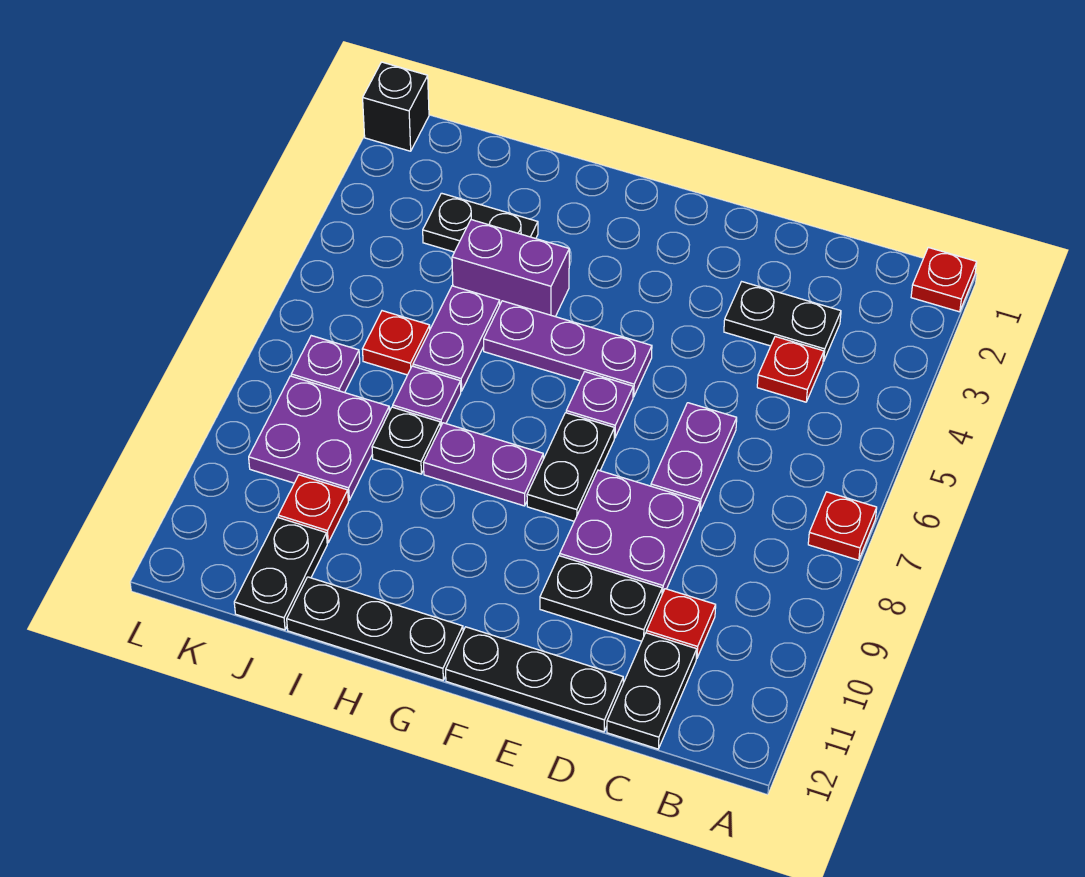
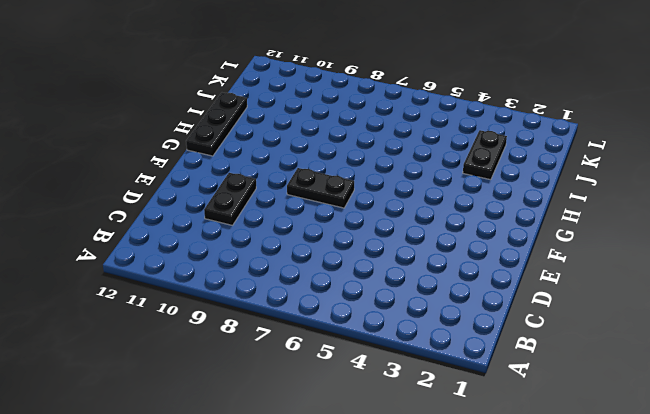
none -> red plate A1 level 1
none -> red plate A7 level 1
none -> black plate C3:D3 level 1

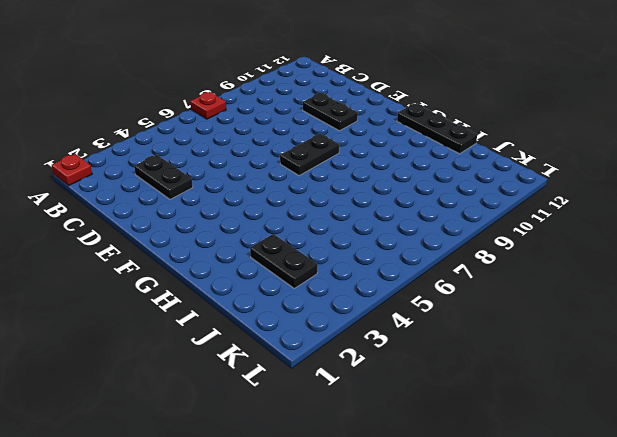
none -> red plate C4 level 1
none -> red plate C10 level 1
none -> black plate C11:C12 level 1

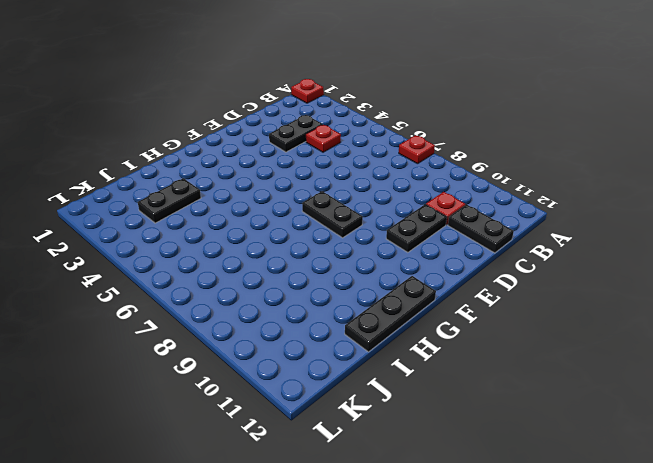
none -> purple plate D6:D7 level 1
none -> purple plate D8:E9 level 1
none -> black plate D12:F12 level 1

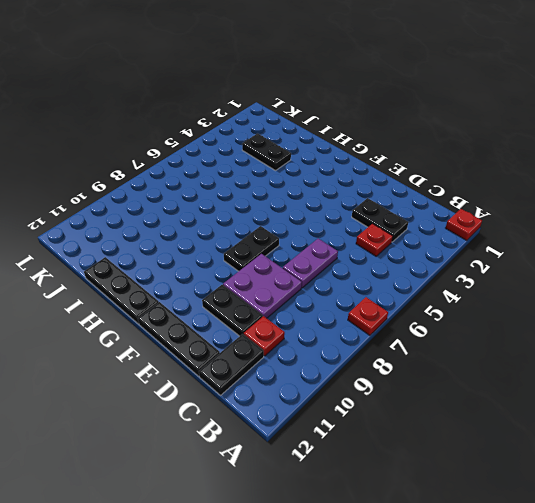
none -> purple plate F5:H5 level 1
none -> purple plate F6 level 1
none -> purple plate G8:H8 level 1

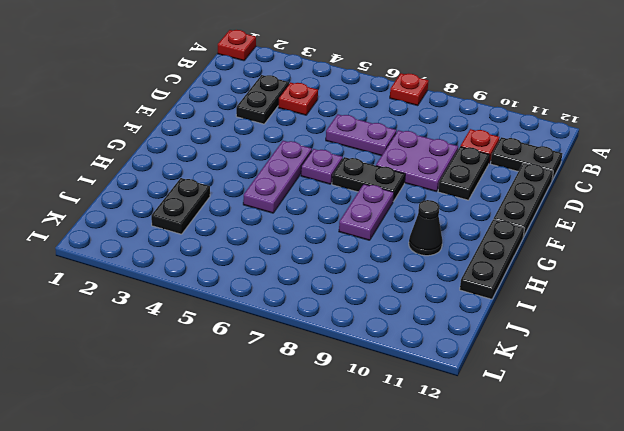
black cone H10 level 1 -> none
none -> purple brick H4:I4 level 1
none -> purple plate I5:I6 level 1
none -> purple plate I7 level 1

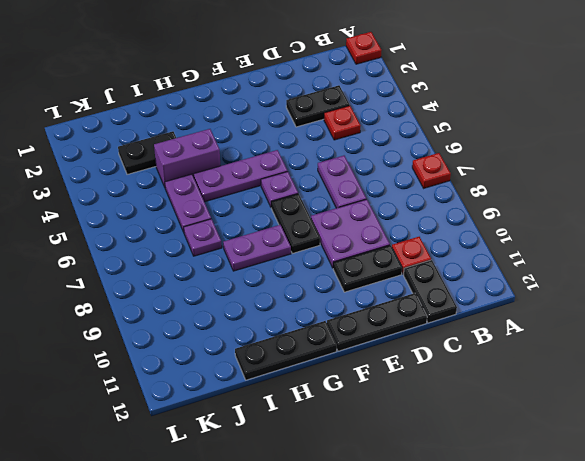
none -> black plate I8 level 1
none -> red plate J6 level 1
none -> purple plate J8:K9 level 1

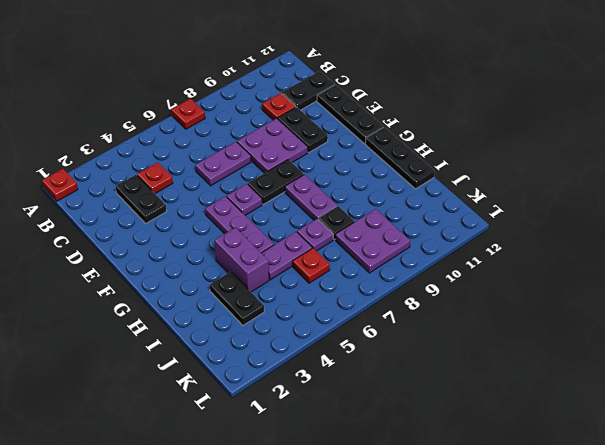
none -> red plate J10 level 1
none -> black plate J11:J12 level 1
none -> purple plate K7 level 1

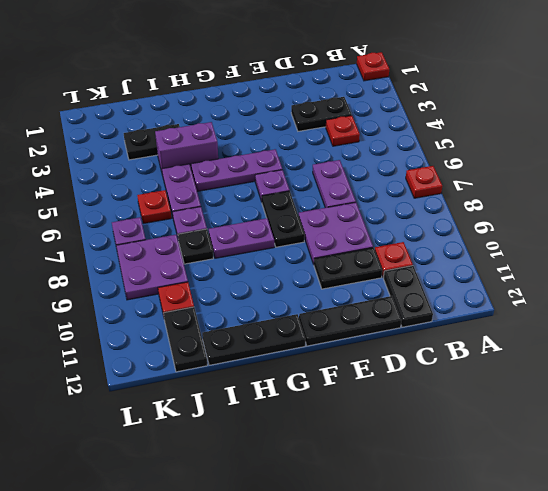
none -> black brick L1 level 1

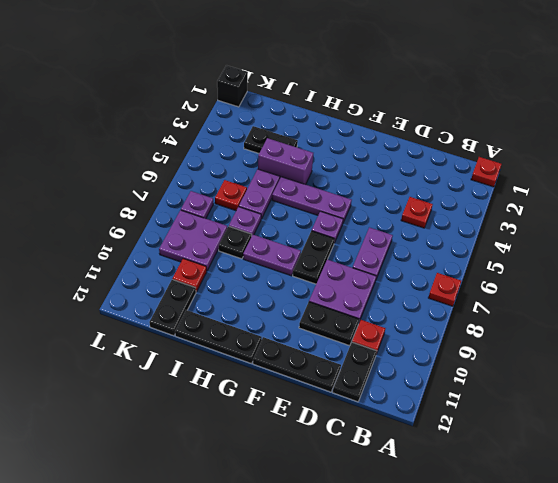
none -> black plate C3:D3 level 1

